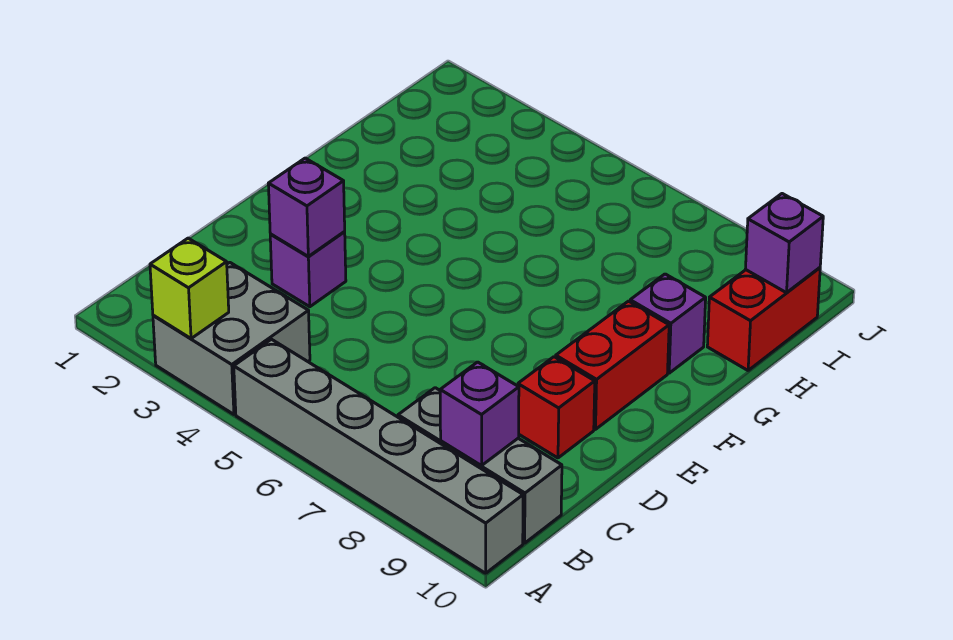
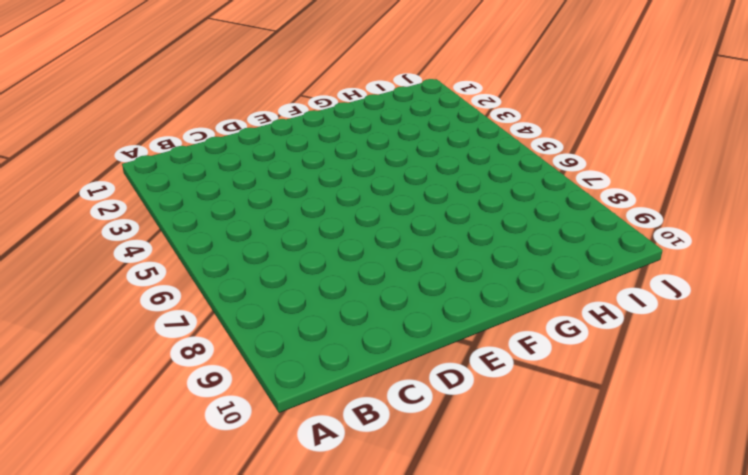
none -> grey brick A3:B4 level 1
none -> grey brick A5:A10 level 1
none -> grey brick B8:B10 level 1

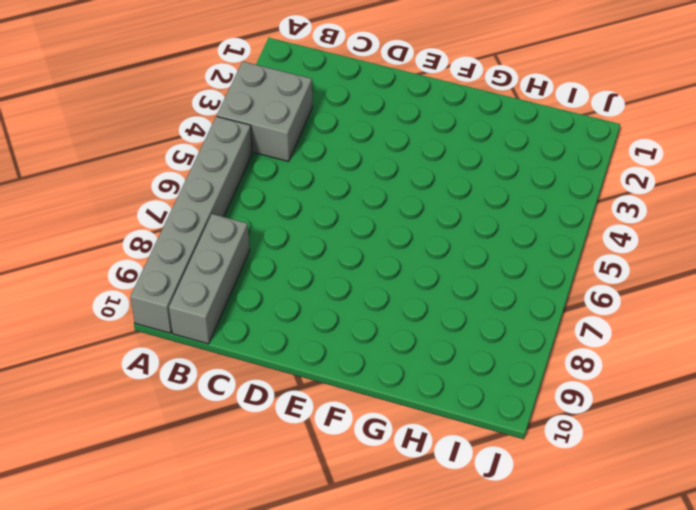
none -> purple brick D3 level 1
none -> red brick D9 level 1
none -> red brick E9:F9 level 1

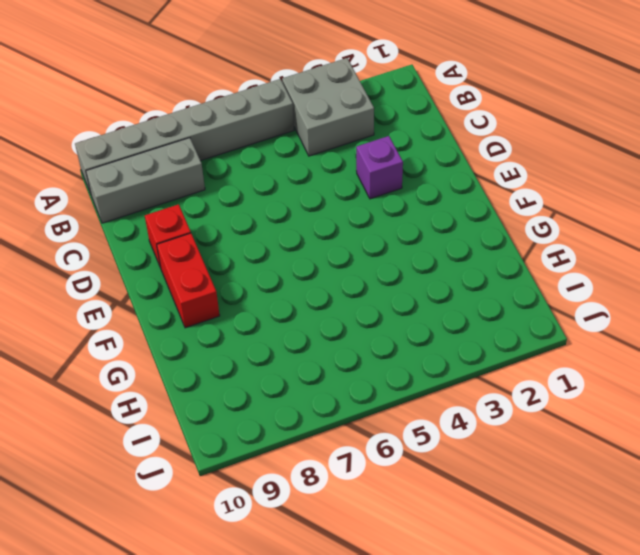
none -> purple brick G9 level 1
none -> red brick H10:I10 level 1
none -> lime brick A3 level 2

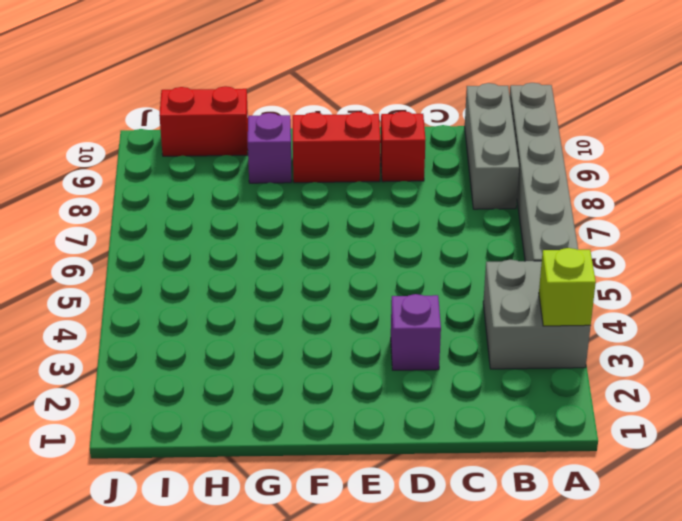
none -> purple brick B9 level 2
none -> purple brick D3 level 2
none -> purple brick I10 level 2

